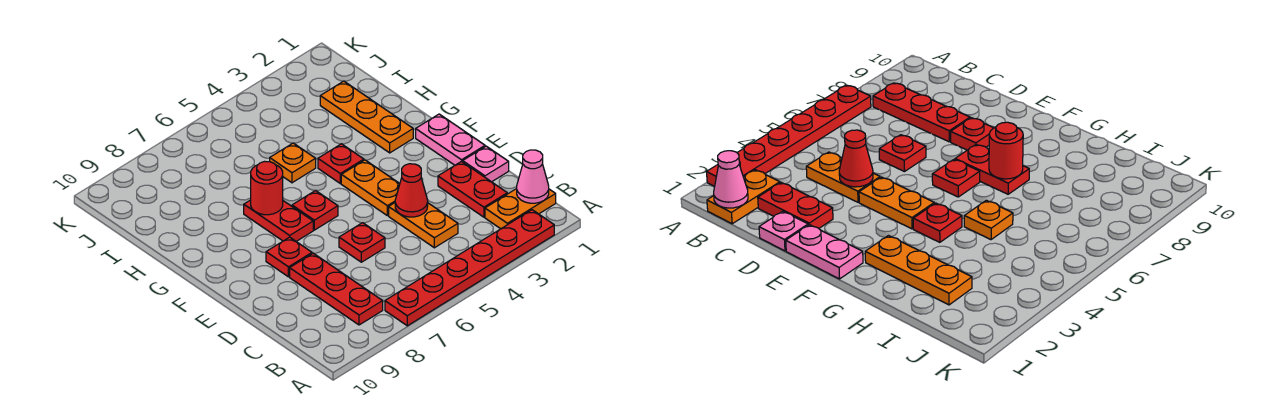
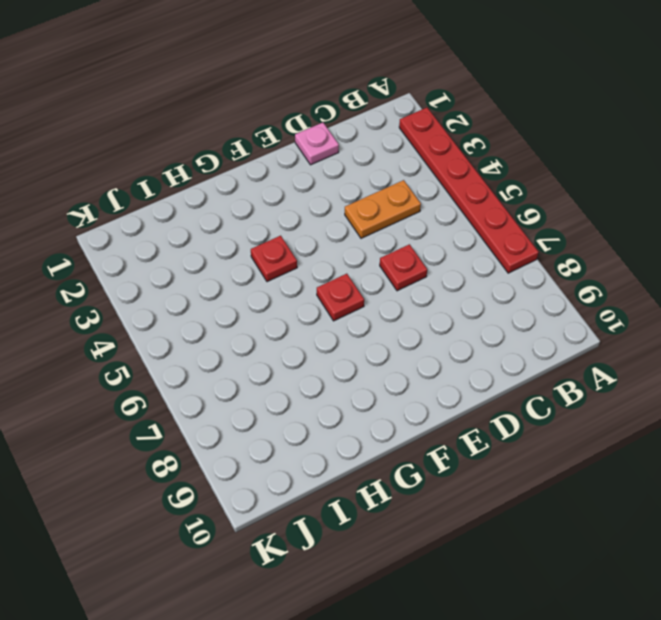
none -> orange plate B1:B2 level 1
none -> red plate B8:D8 level 1
none -> red plate C2:D2 level 1

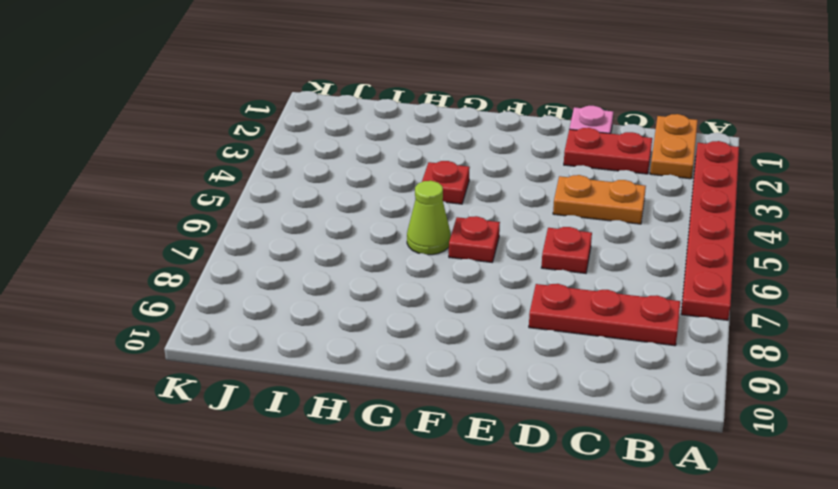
lime cone G6 level 1 -> none
none -> pink plate E1:F1 level 1
none -> orange plate E4:F4 level 1
none -> red plate E8 level 1

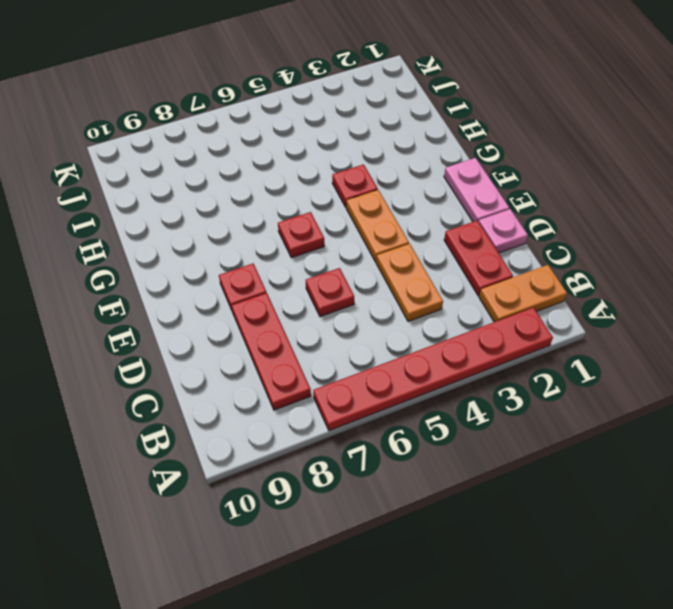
none -> red plate F7:G7 level 1
none -> orange plate G2:I2 level 1
none -> orange plate H5 level 1

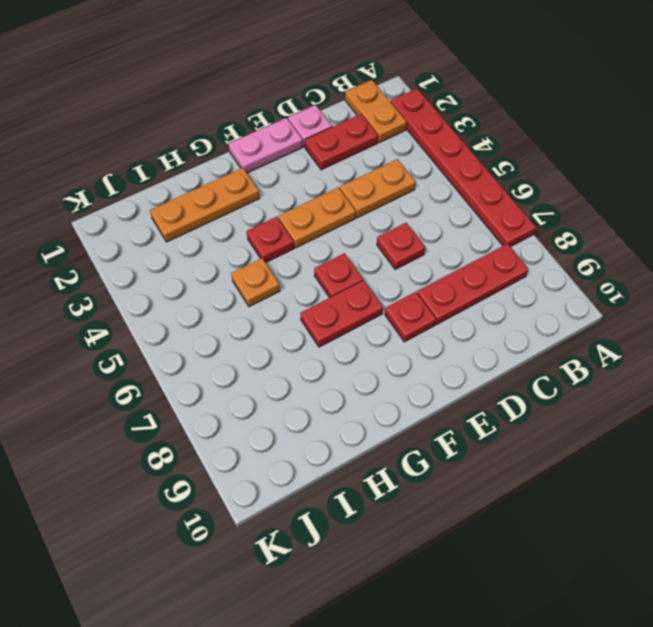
none -> pink cone B1 level 2
none -> red cone D4 level 2
none -> red round brick G7 level 2

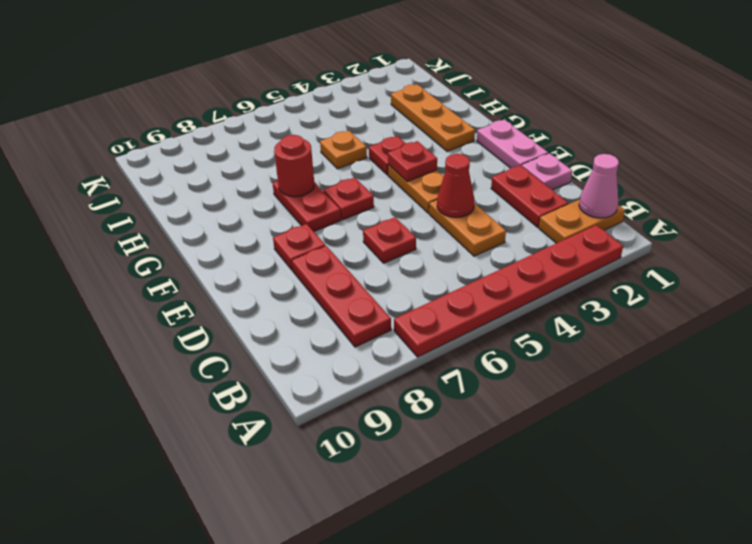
red plate F4 level 2 -> none

